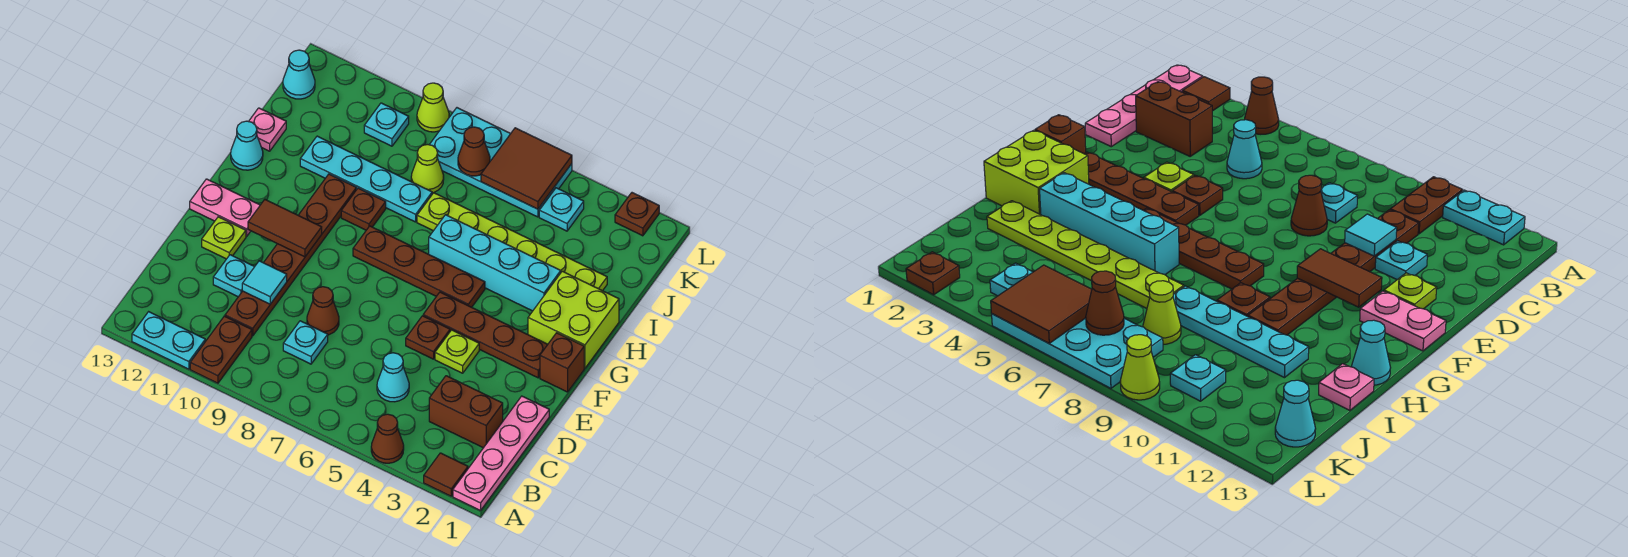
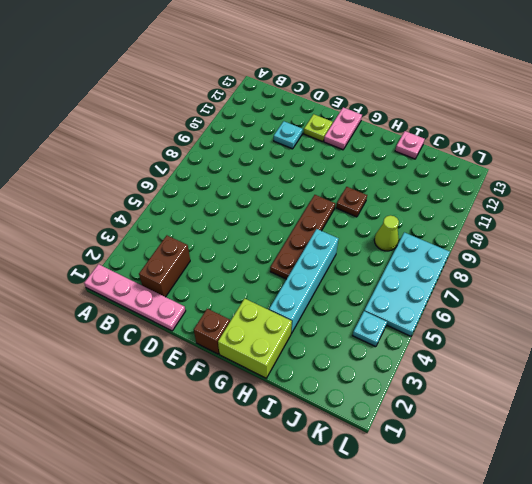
none -> brown tile A2 level 1
none -> brown cone A4 level 1
none -> brown plate A10:B10 level 1
none -> cyan plate A11:A12 level 1

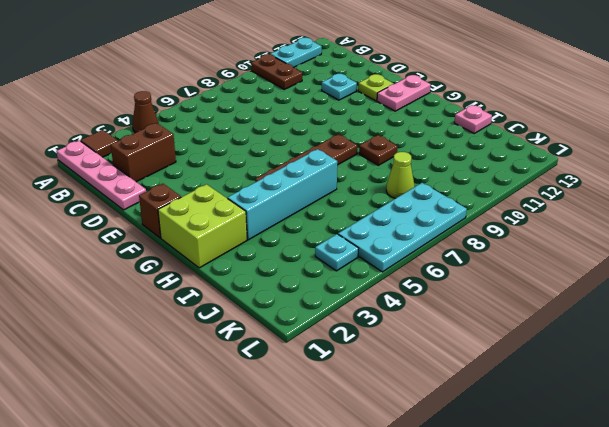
none -> cyan cone C5 level 1
none -> cyan plate C8 level 1
none -> brown plate C10:H10 level 1
none -> brown cone D8 level 1

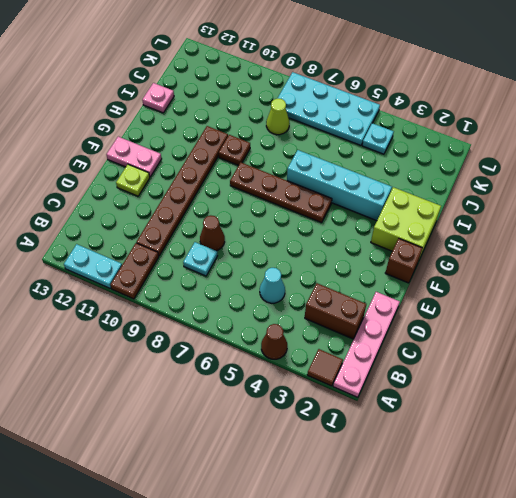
none -> cyan plate D11 level 1
none -> lime plate E4 level 1
none -> brown plate E5 level 1
none -> brown plate F2:F5 level 1

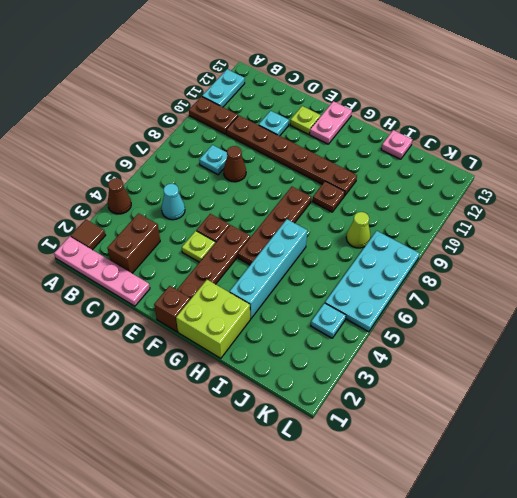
none -> cyan cone H13 level 1
none -> lime plate I2:I7 level 1
none -> cyan plate I8:I11 level 1
none -> cyan plate K10 level 1

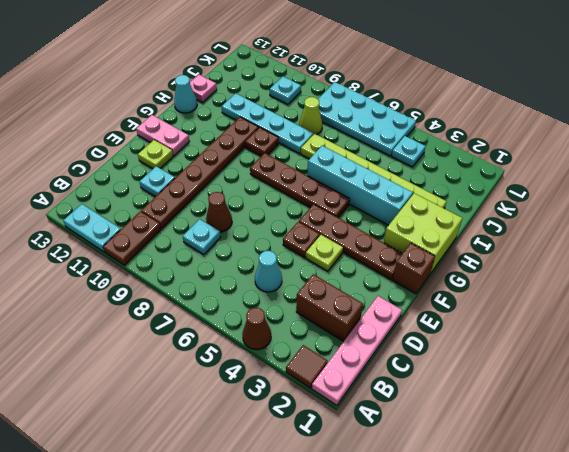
none -> cyan cone K13 level 1
none -> brown plate L2 level 1
none -> lime cone L9 level 1
none -> cyan tile D10 level 2

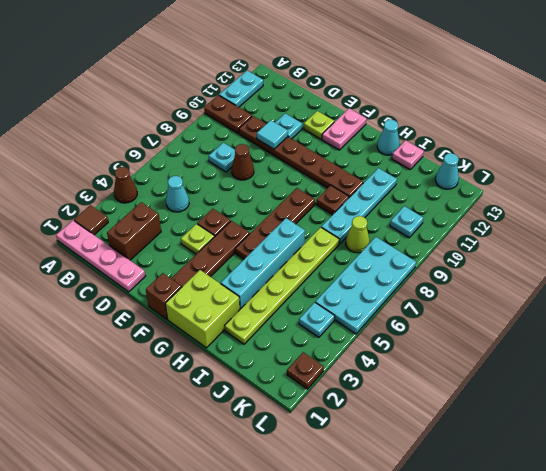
none -> lime cone L9 level 1
none -> brown tile F10:F11 level 2
none -> brown tile K5:L6 level 2
none -> brown cone K7 level 2

